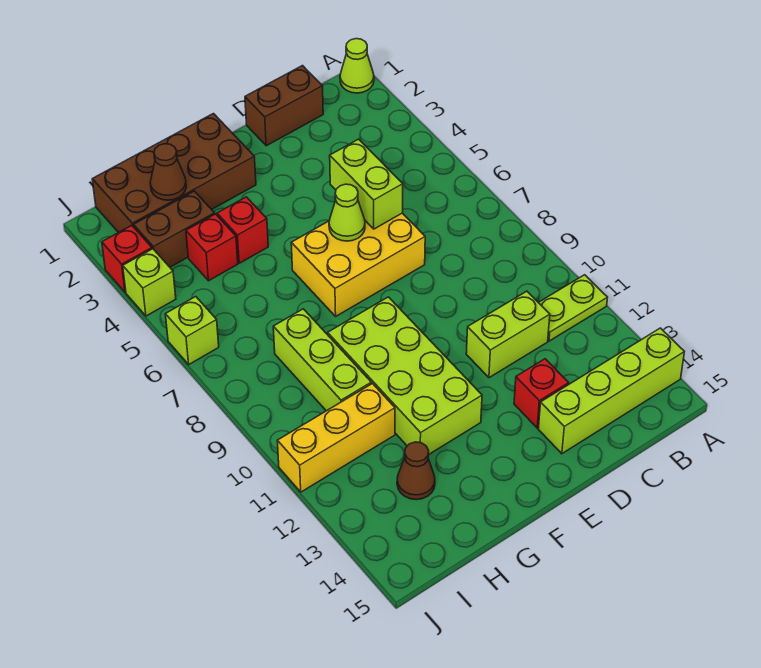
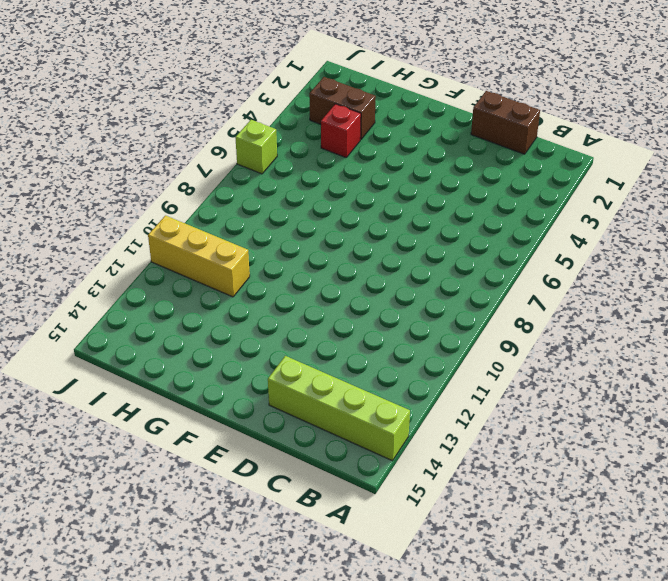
none -> lime cone A1 level 1
none -> lime plate A11:B11 level 1
none -> lime brick C11:D11 level 1

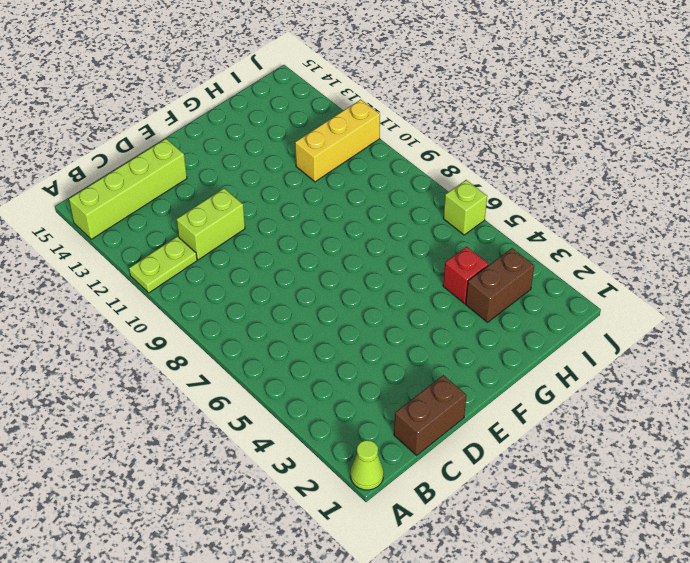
none -> yellow brick D6:F7 level 1
none -> red brick D13 level 1
none -> brown brick F1:I2 level 1

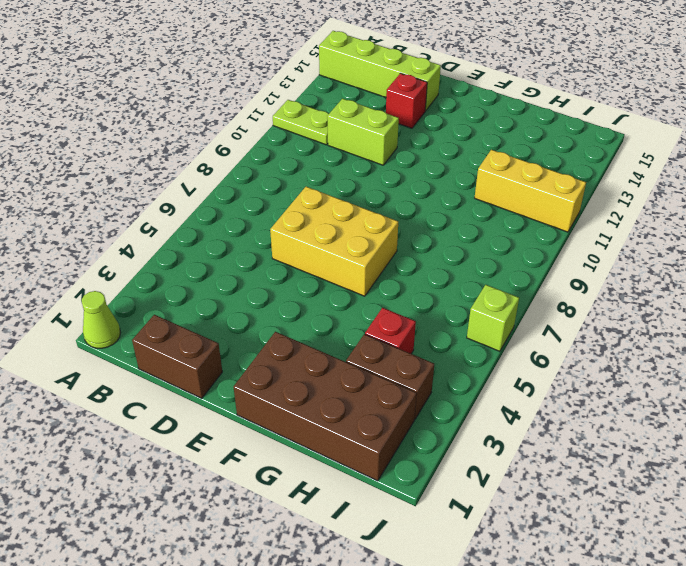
none -> lime brick F9:G12 level 1
none -> red brick G4 level 1
none -> lime brick H8:H10 level 1

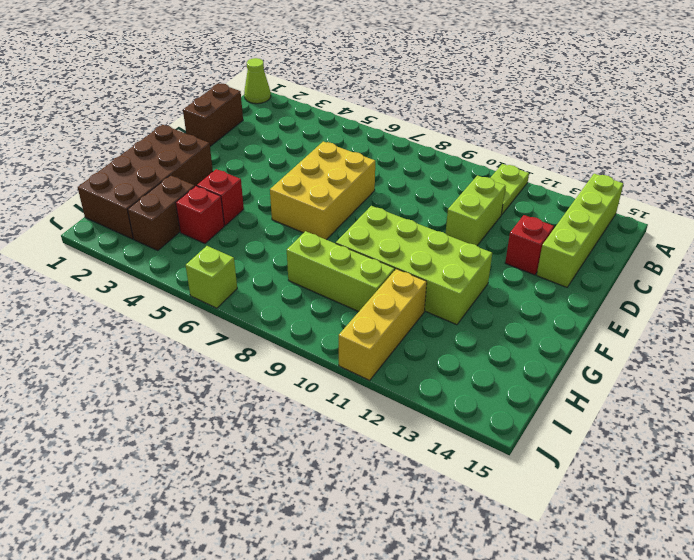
none -> brown cone H13 level 1
none -> red brick J3 level 1
none -> lime brick J4 level 1

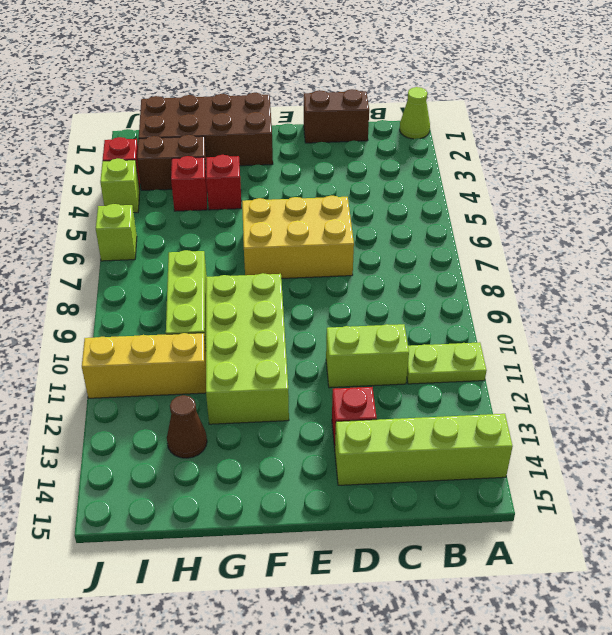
none -> lime brick D5:D6 level 2
none -> lime cone E6 level 2
none -> brown cone H2 level 2

